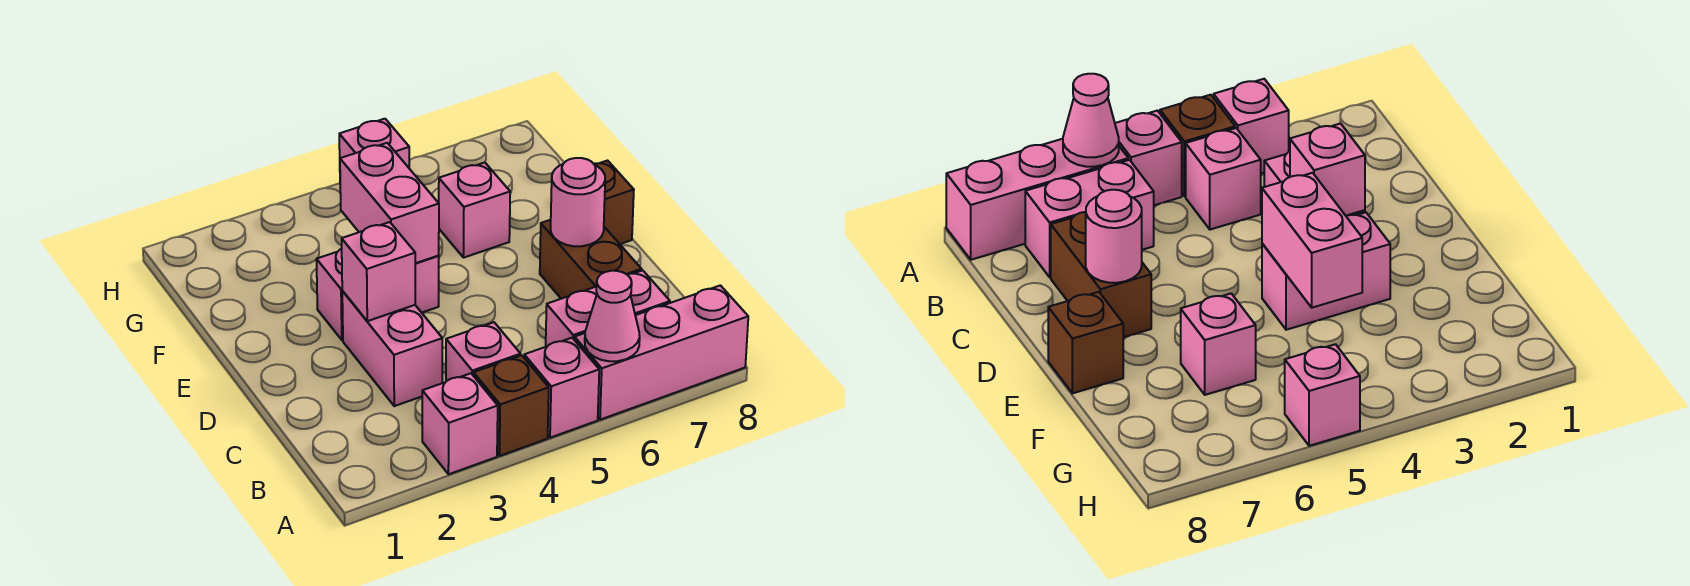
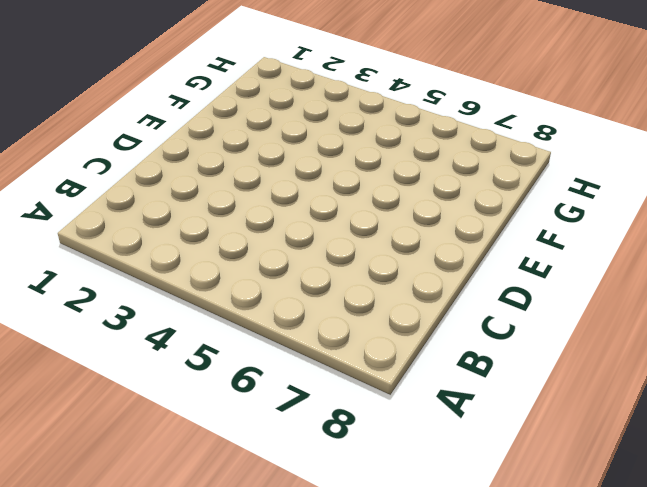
none -> pink brick A3 level 1
none -> brown brick A4 level 1
none -> pink brick A5 level 1

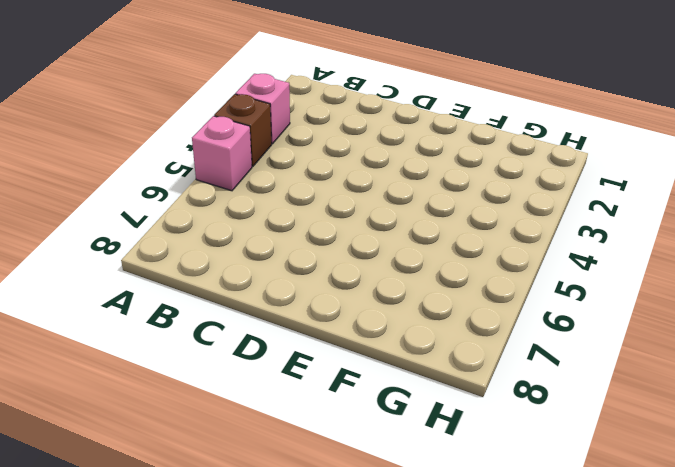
none -> pink brick A6:A8 level 1
none -> pink brick B4 level 1
none -> pink brick B6:B7 level 1

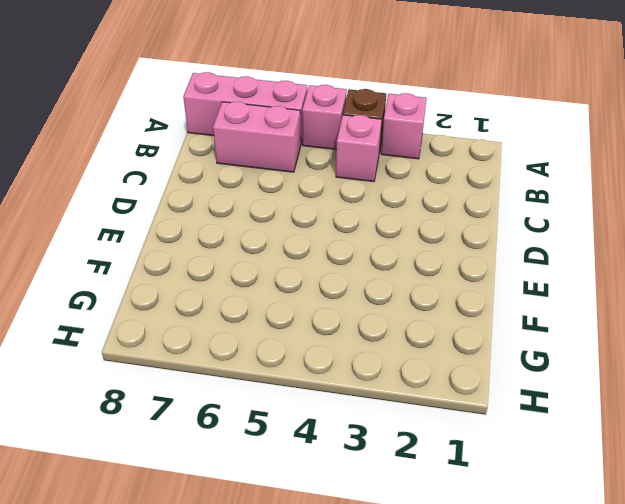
none -> pink brick C3:D3 level 1
none -> brown brick C7:D7 level 1
none -> pink brick E3:E4 level 1

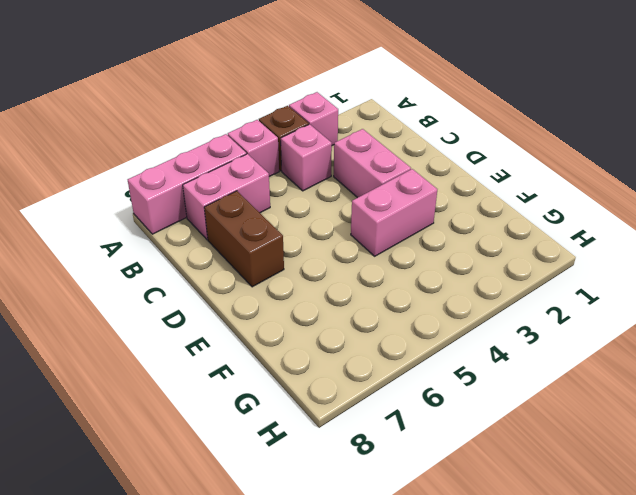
none -> brown brick E8 level 1
none -> pink brick F6 level 1
none -> pink brick H5 level 1

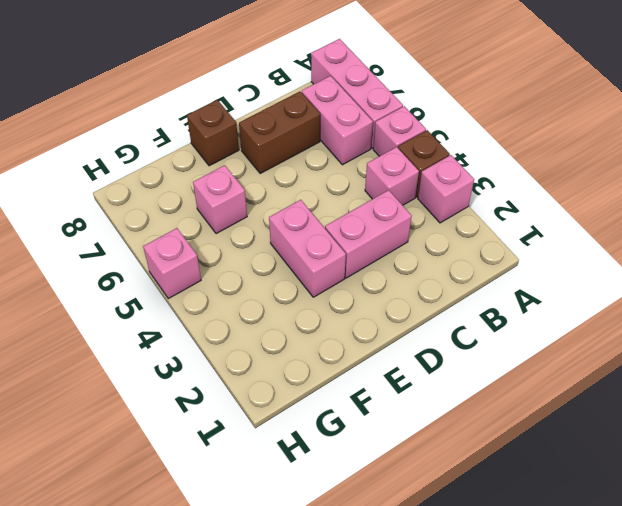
none -> pink cone A6 level 2
none -> pink brick D3 level 2
none -> pink round brick D7 level 2

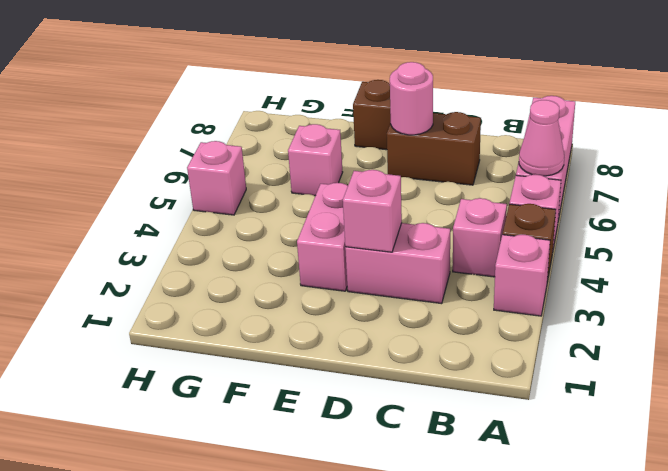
none -> pink brick B6:B7 level 1
none -> pink brick E4:F4 level 2

